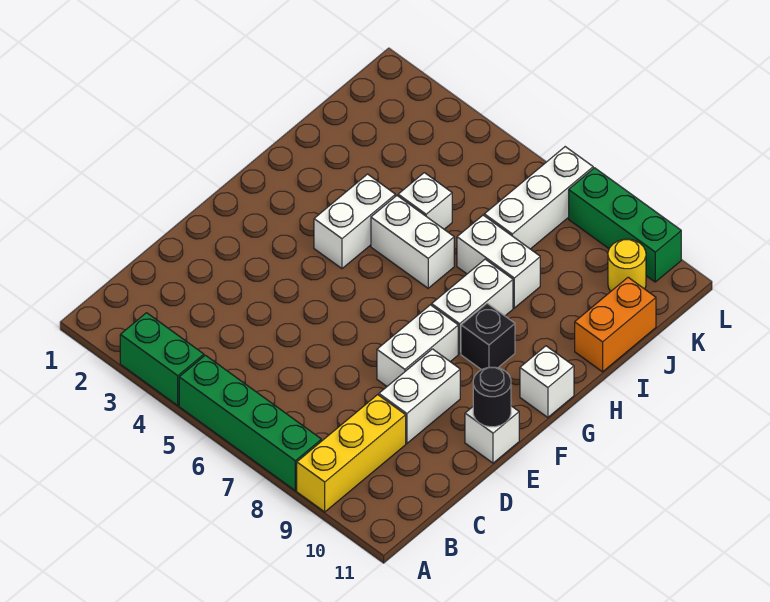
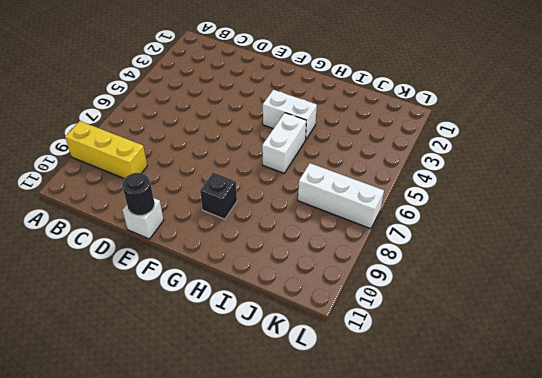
none -> green brick A3:A4 level 1
none -> green brick A5:A8 level 1
none -> white brick D9:E9 level 1

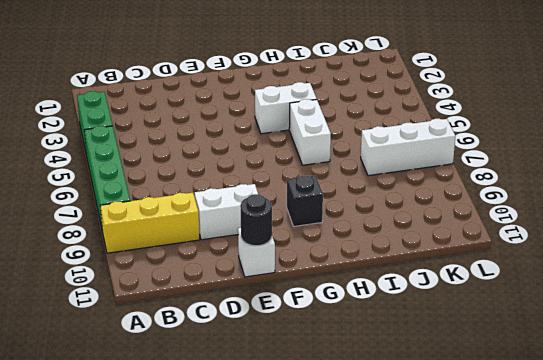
none -> white brick E8:F8 level 1
none -> white brick G8:H8 level 1
none -> white brick G11 level 1

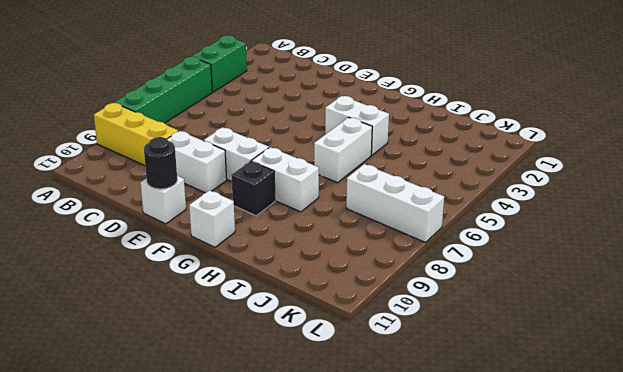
none -> white brick I5 level 1
none -> white brick I7:I8 level 1
none -> orange brick I11:J11 level 1

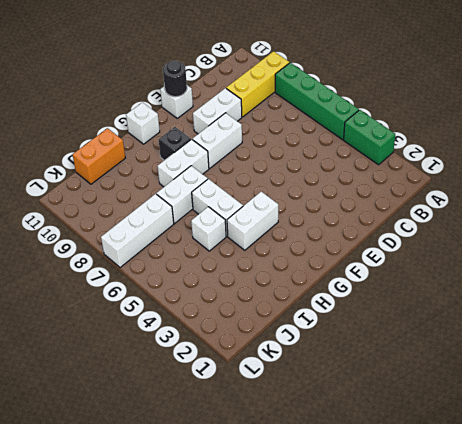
white brick H7:I7 level 1 -> white brick I7:I8 level 1
none -> yellow round brick K10 level 1
none -> green brick L8:L10 level 1

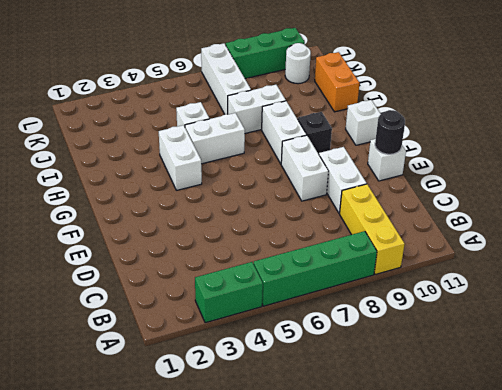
white round brick K10 level 1 -> yellow round brick K10 level 1

